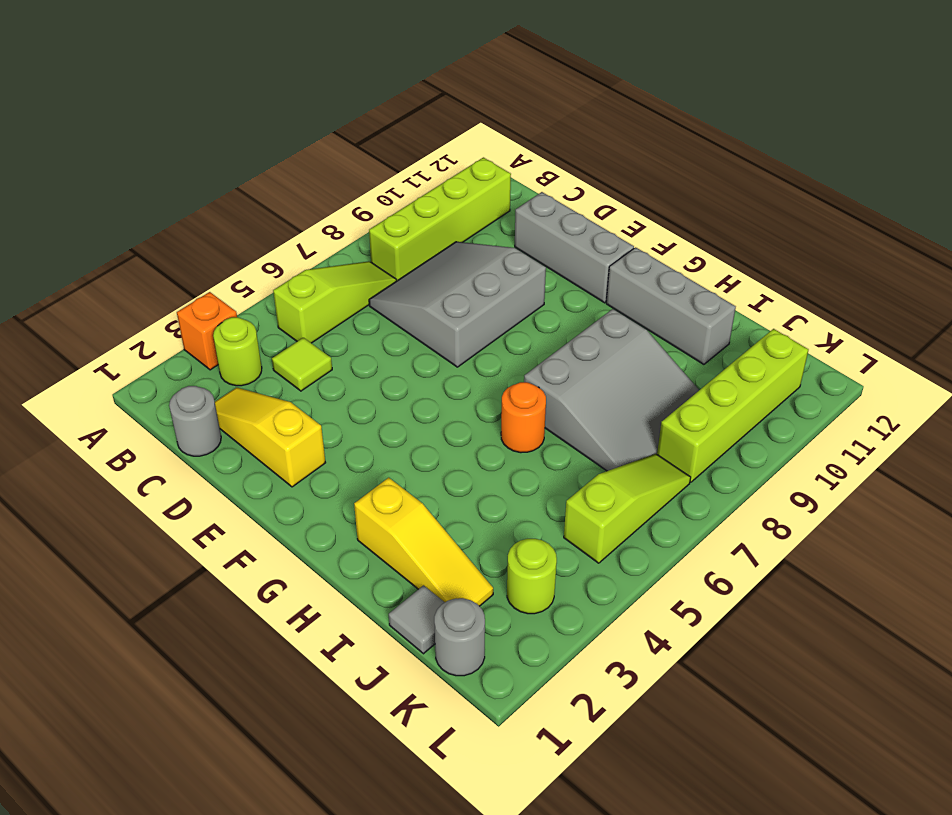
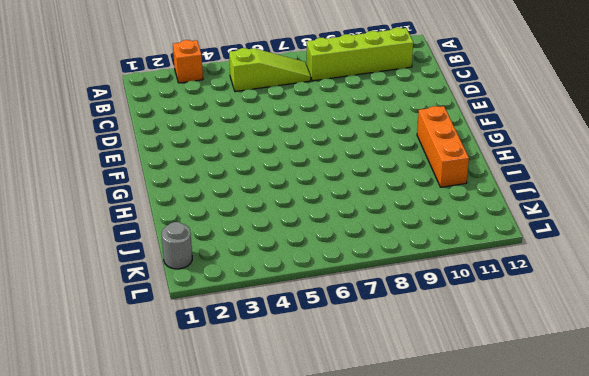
orange brick G11:I11 level 1 -> grey brick G11:I11 level 1
none -> lime round brick B3 level 1
none -> grey round brick C1 level 1
none -> yellow slope C2:E2 level 1 top E

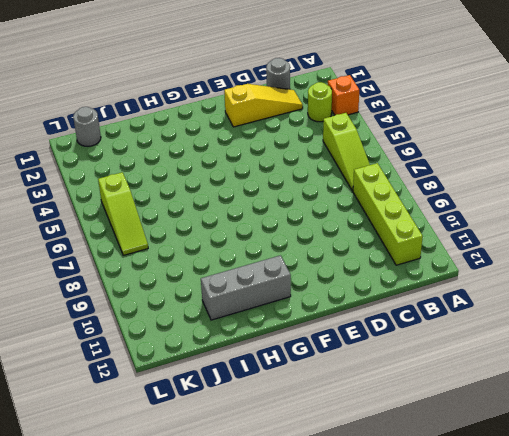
none -> lime tile C4 level 1
none -> grey slope C7:E9 level 1 top E
none -> grey brick D11:F11 level 1

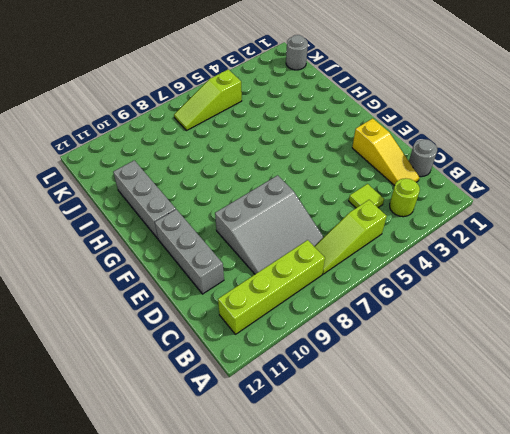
none -> orange brick A3 level 1
none -> yellow slope H2:J2 level 1 top H
none -> orange round brick H6 level 1

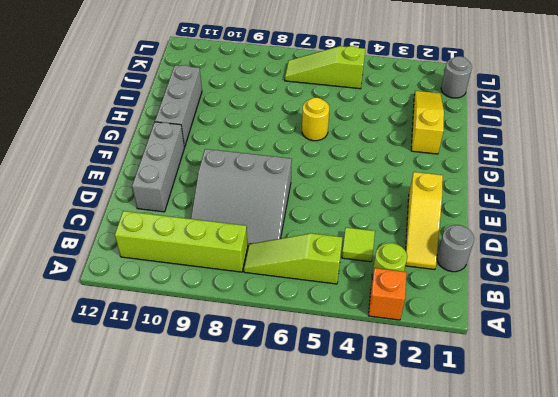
yellow round brick H6 level 1 -> orange round brick H6 level 1
none -> grey slope H7:J9 level 1 top H
none -> grey tile J1 level 1
none -> lime round brick K3 level 1

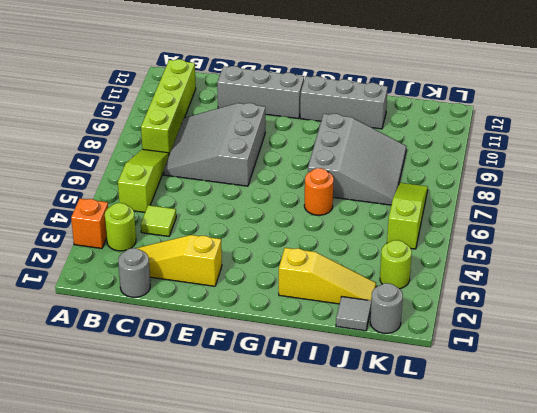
none -> lime brick K8:K11 level 1

